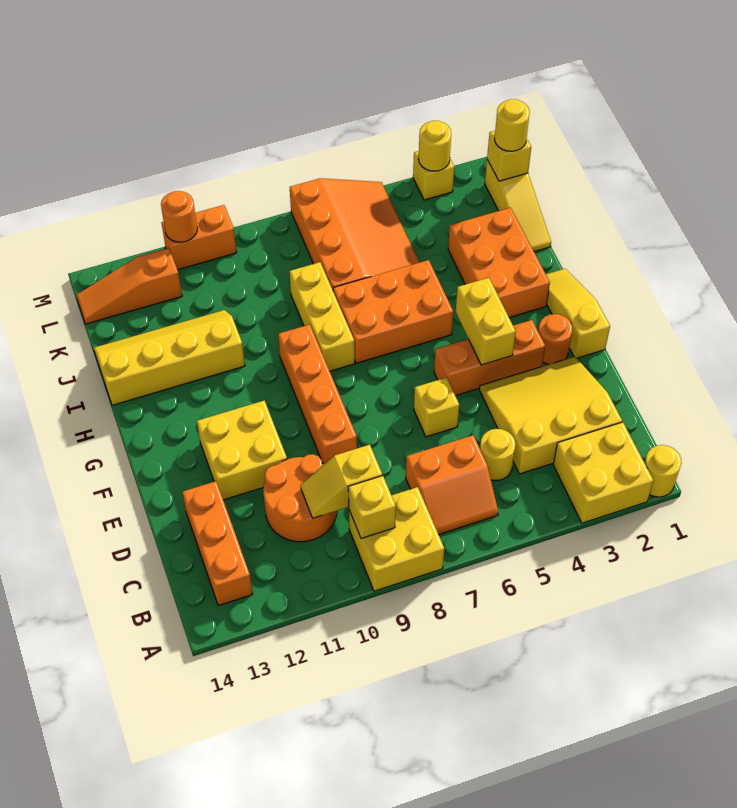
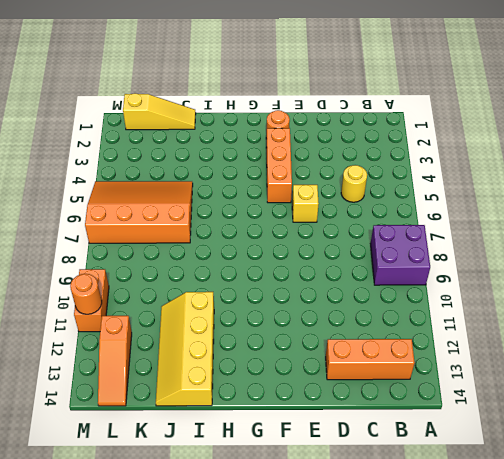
purple brick A8:B9 level 1 -> yellow brick A8:B9 level 1
none -> yellow round brick A1 level 1
none -> yellow brick A2:B3 level 1
none -> orange slope B6:C7 level 1 top C
none -> yellow slope C2:E4 level 1 top C

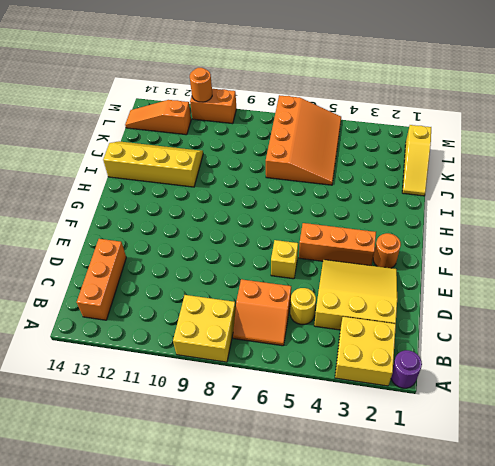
purple round brick A1 level 1 -> yellow round brick A1 level 1
none -> orange round brick C10:D11 level 1
none -> orange brick E9:H9 level 1
none -> yellow brick E11:F12 level 1
none -> yellow slope F1:H1 level 1 top F

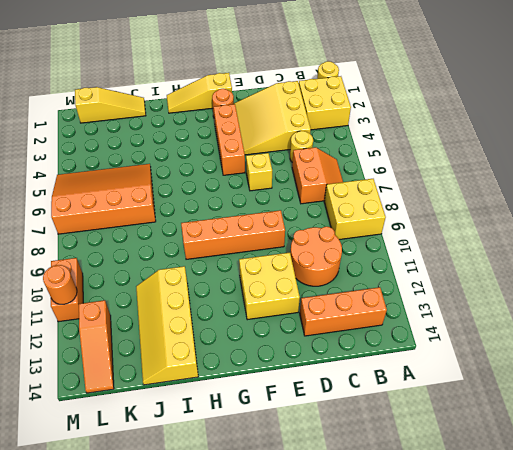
none -> orange brick H2:J3 level 1
none -> orange brick H5:I7 level 1
none -> yellow brick H8:J8 level 1
none -> yellow brick M3 level 1

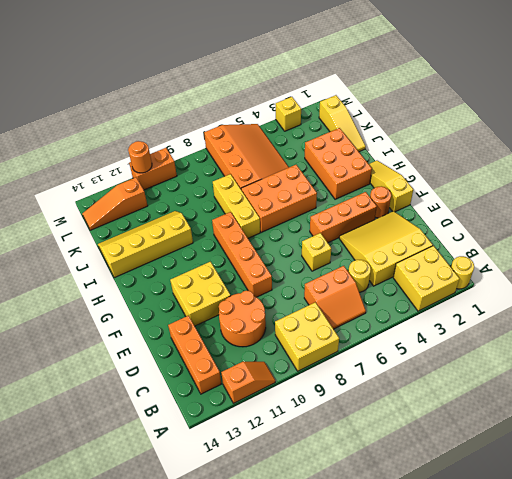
orange slope A11:A12 level 1 top 12 -> none
none -> yellow brick B9 level 2
none -> yellow slope C9:C10 level 2 top 9
none -> yellow brick F4:G4 level 2
none -> yellow brick L1 level 2

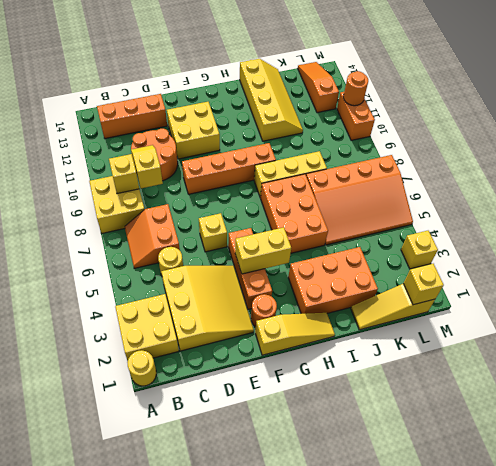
none -> yellow round brick M3 level 2
none -> yellow round brick L1 level 3

